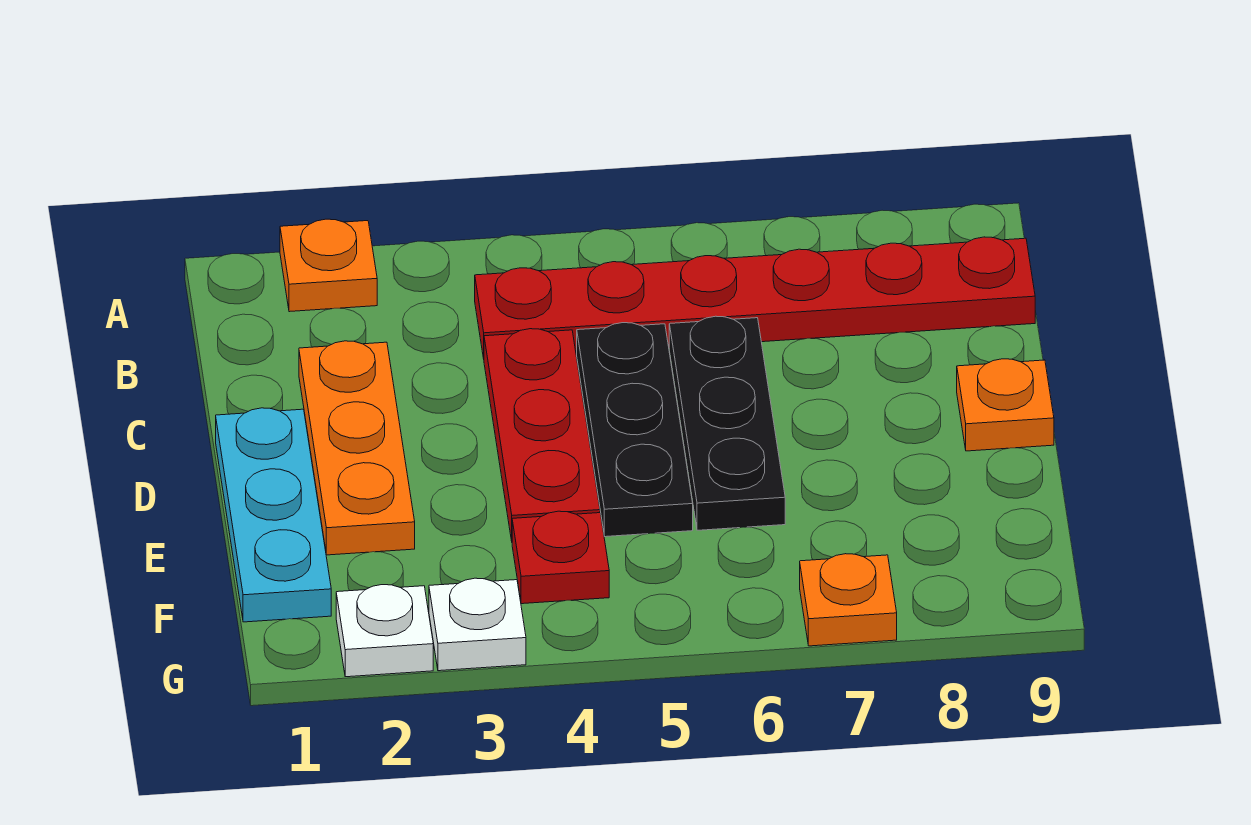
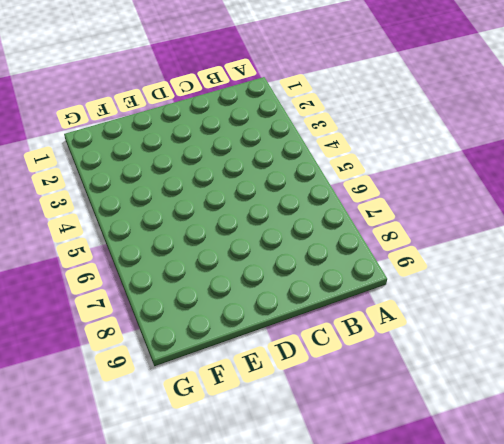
none -> orange plate A2 level 1
none -> red plate B4:B9 level 1
none -> orange plate C2:E2 level 1

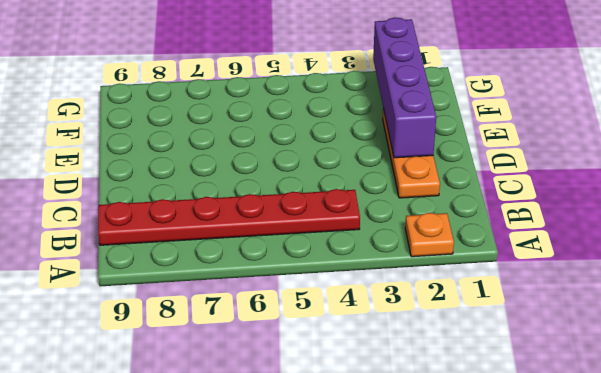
purple brick D2:G2 level 2 -> none
none -> red plate C4:E4 level 1
none -> black plate C5:E5 level 1
none -> black plate C6:E6 level 1

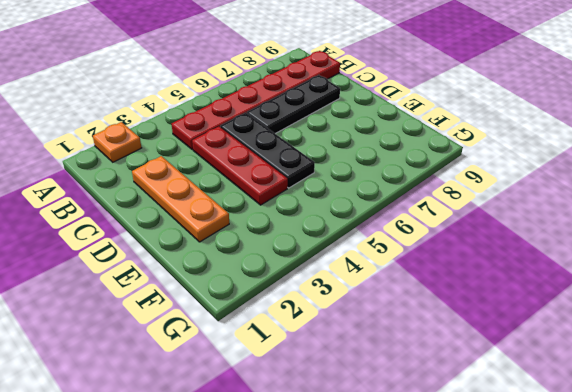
black plate C6:C8 level 1 -> black plate C6:E6 level 1
none -> cyan plate D1:F1 level 1
none -> orange plate D9 level 1
none -> red plate F4 level 1

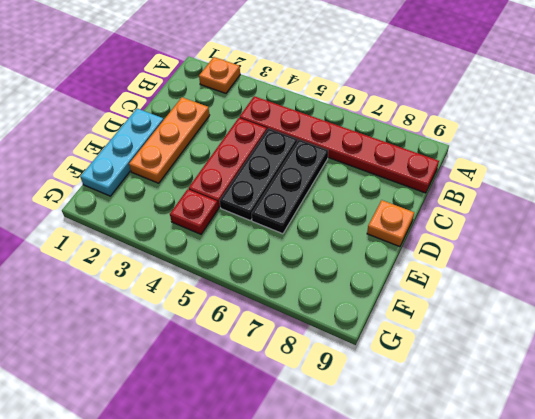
none -> white plate G2 level 1
none -> white plate G3 level 1
none -> orange plate G7 level 1

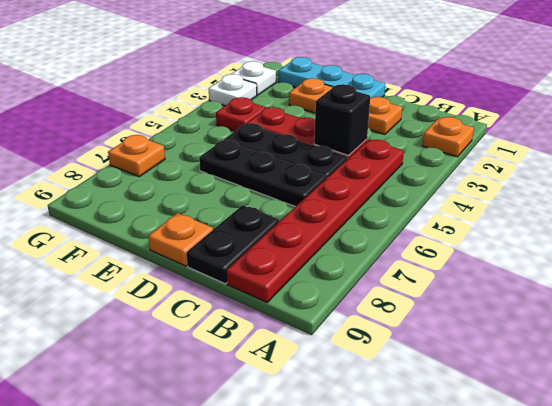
black brick C4 level 2 -> none
black plate C8:C9 level 1 -> none

